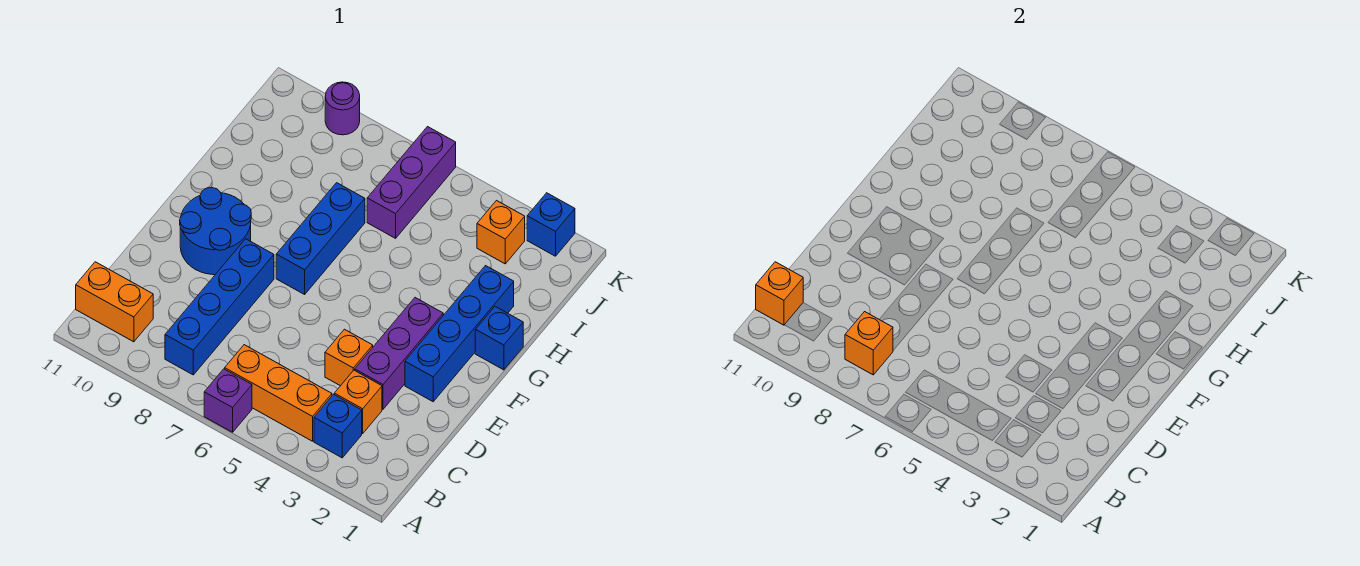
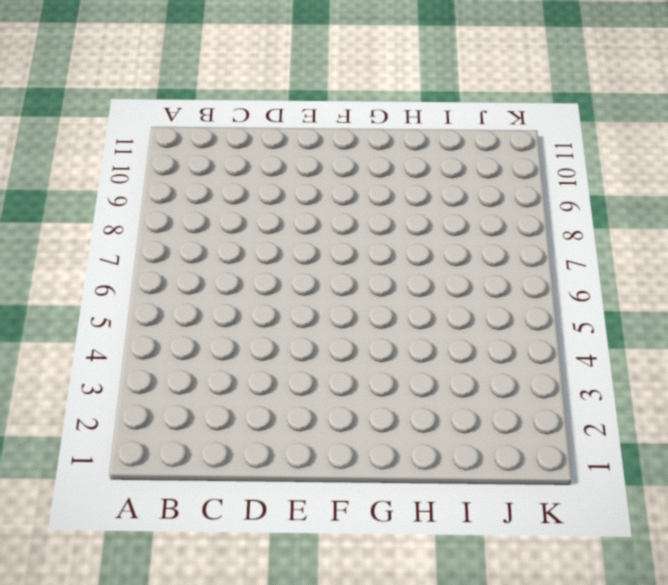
none -> purple brick A6 level 1
none -> blue brick B3 level 1
none -> orange brick B4:B6 level 1

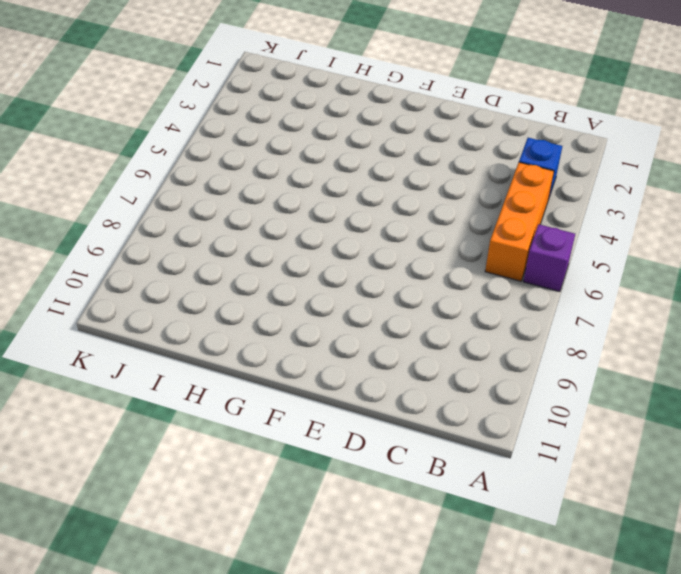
none -> blue brick B8:E8 level 1
none -> orange brick B10:B11 level 1
none -> orange brick C3 level 1

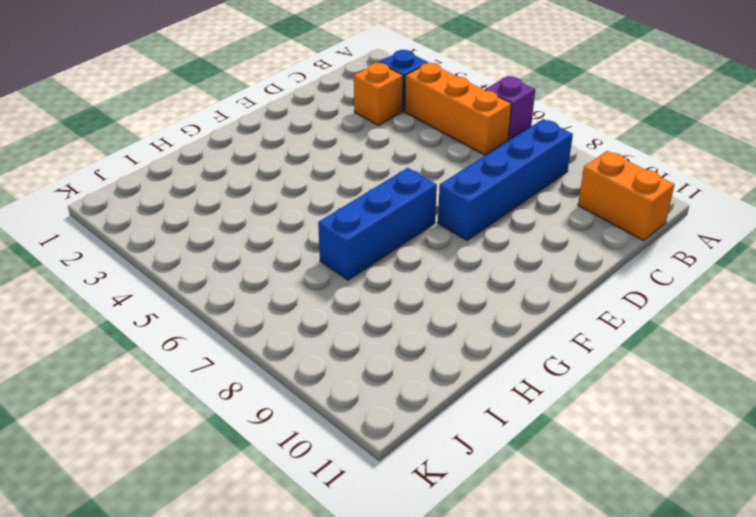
none -> purple brick D3:F3 level 1
none -> orange brick D4 level 1
none -> blue brick E2:H2 level 1

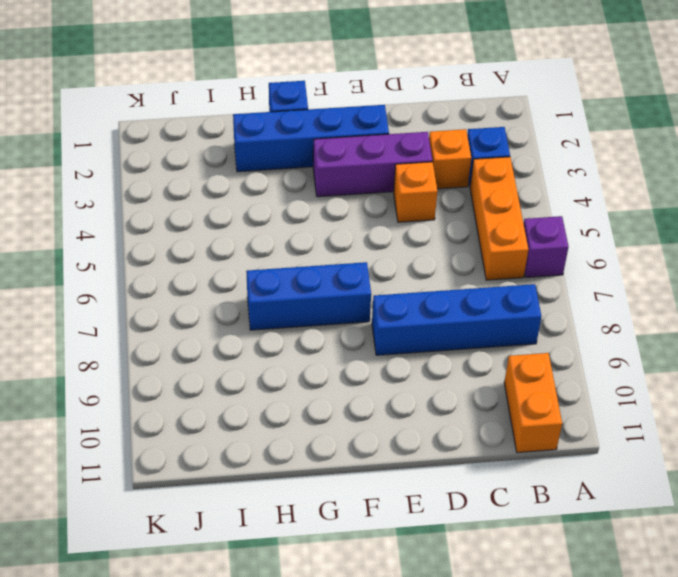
none -> blue round brick E9:F10 level 1
none -> purple brick I6:K6 level 1
none -> orange brick J3 level 1

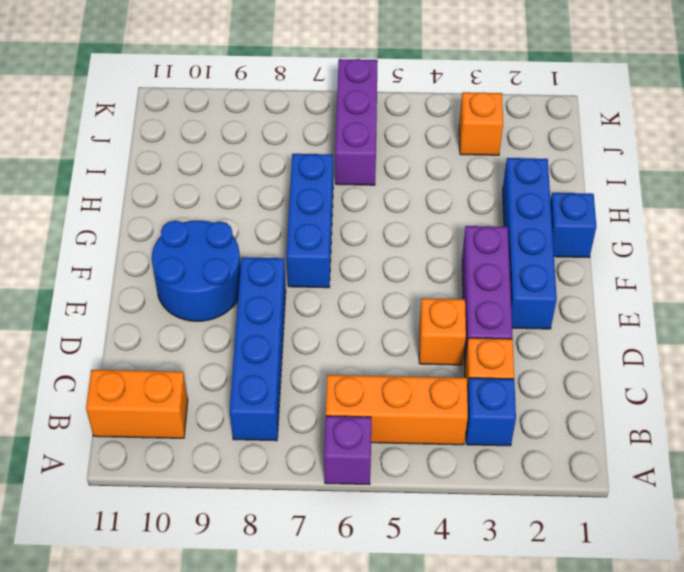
none -> blue brick K2 level 1
none -> purple round brick K9 level 1
none -> orange brick B8 level 2

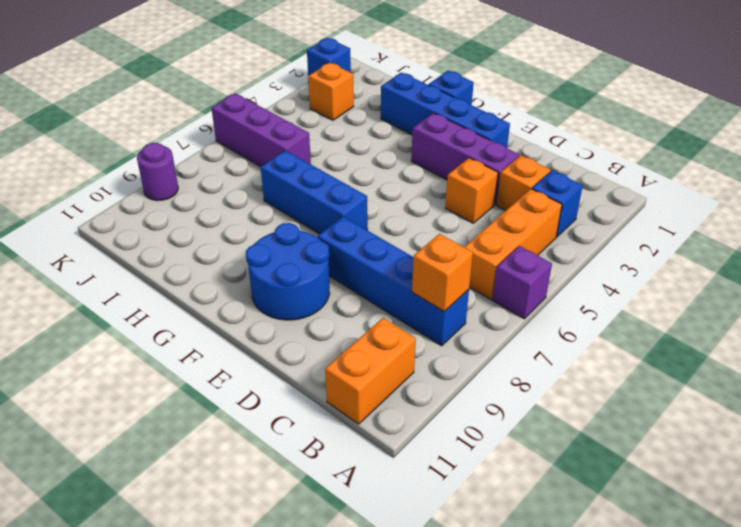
none -> orange brick B11 level 2

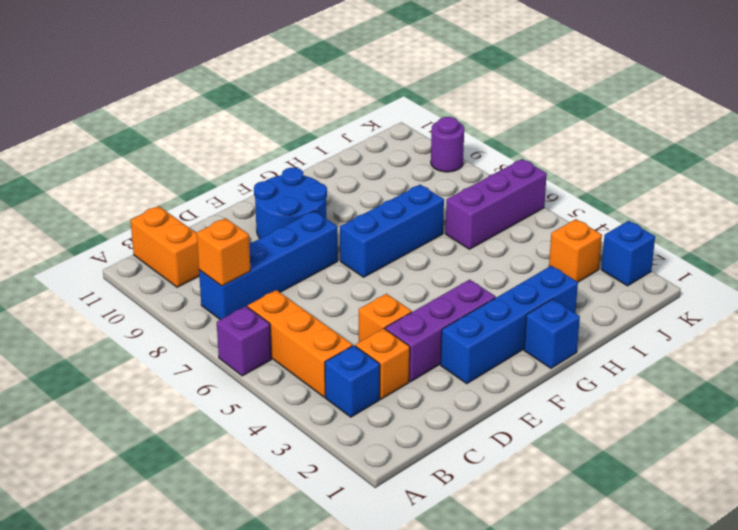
none -> orange brick B11 level 2

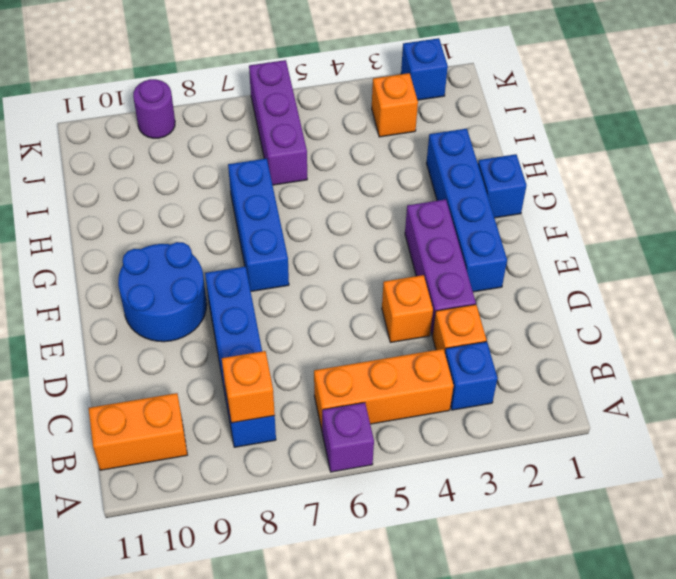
none -> orange brick B11 level 2

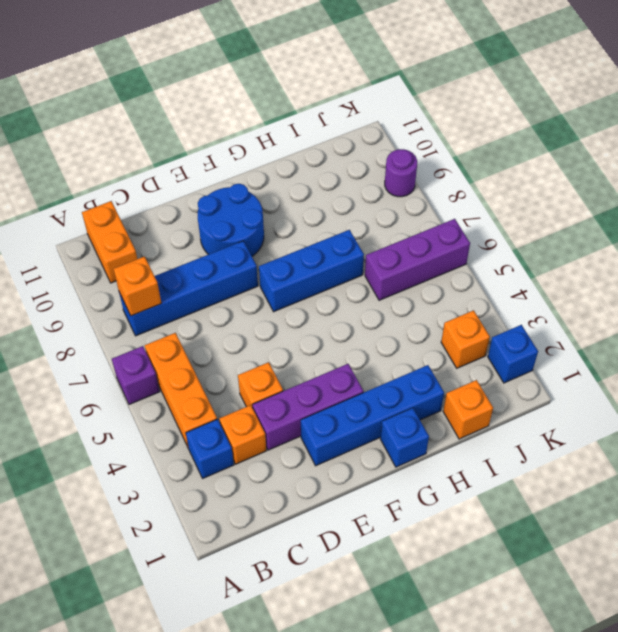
orange brick I1 level 1 -> orange brick B11 level 2

